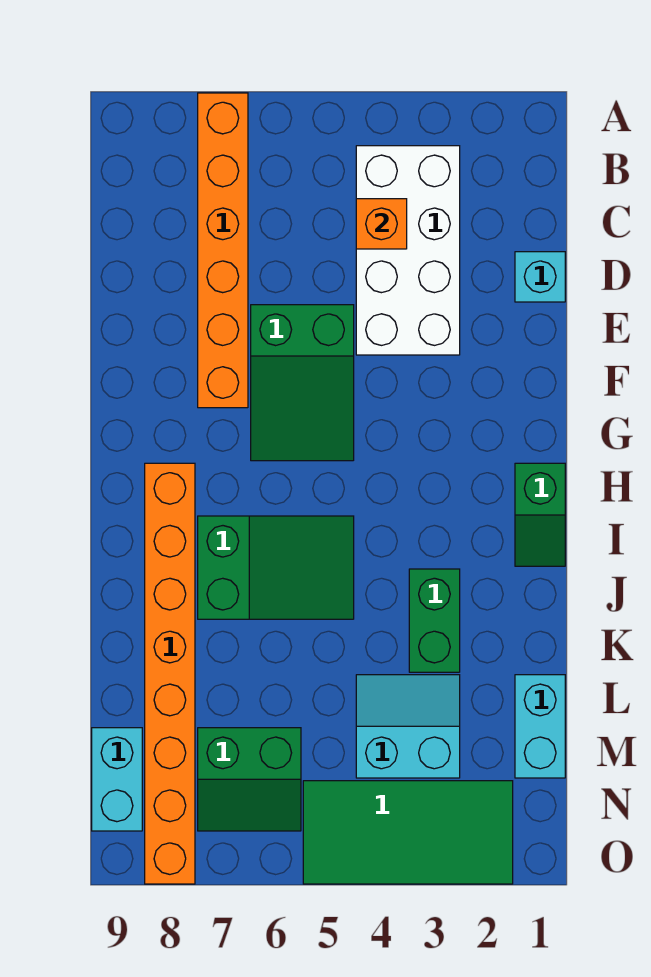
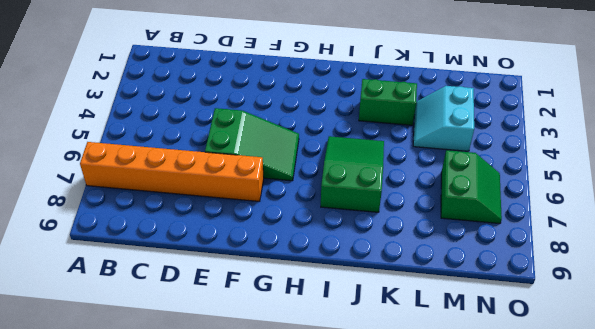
none -> white brick B3:E4 level 1
none -> cyan brick D1 level 1
none -> green slope H1:I1 level 1 top H

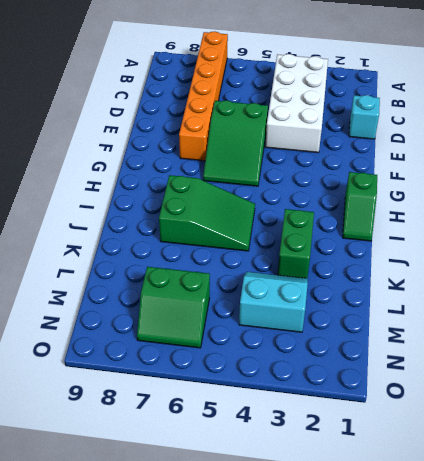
none -> orange brick H8:O8 level 1
none -> cyan brick L1:M1 level 1
none -> cyan brick M9:N9 level 1

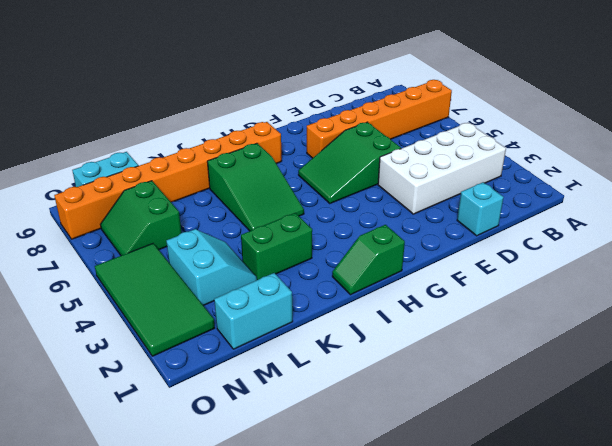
none -> orange brick C4 level 2

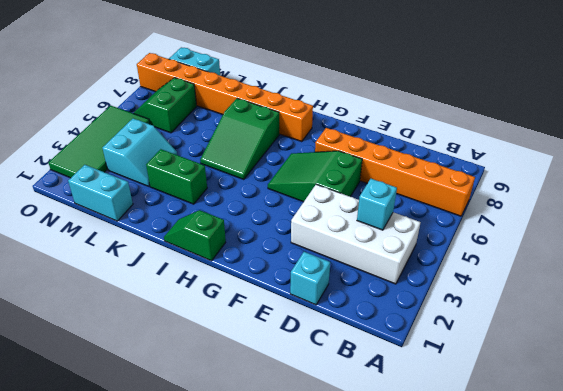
cyan brick C4 level 2 -> orange brick C4 level 2

